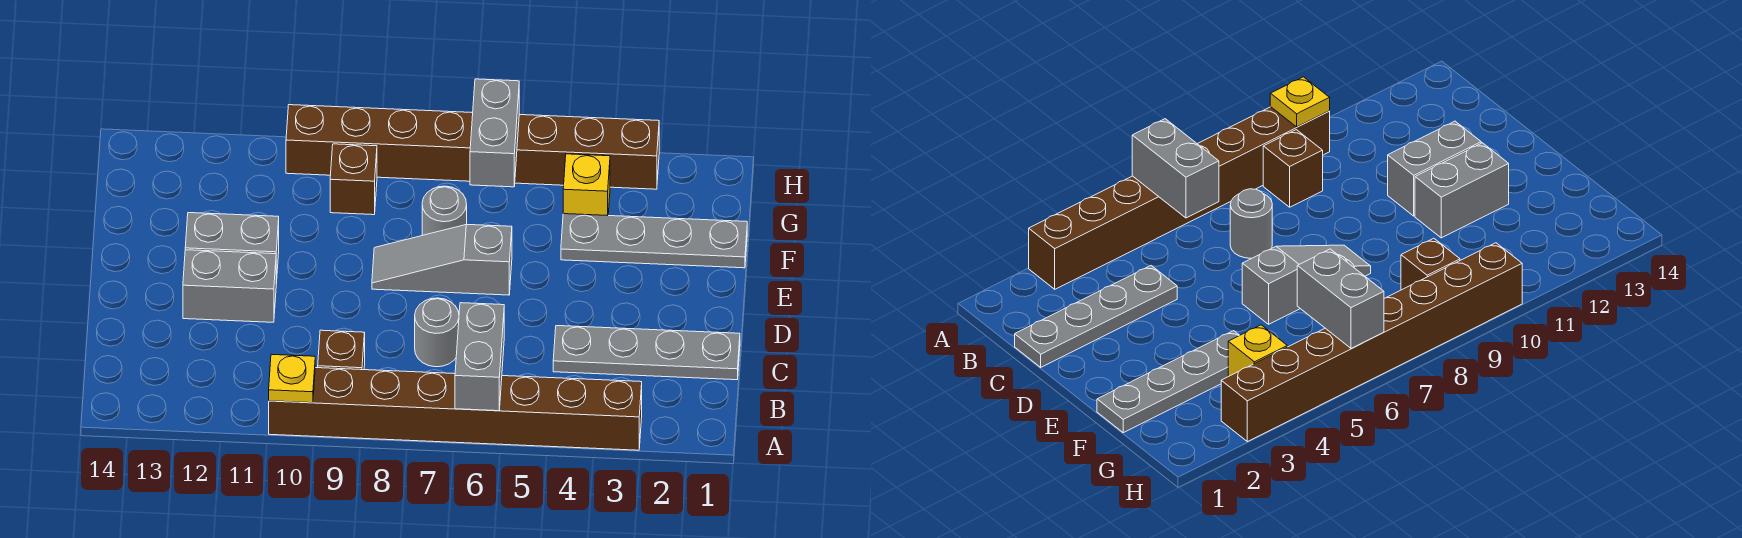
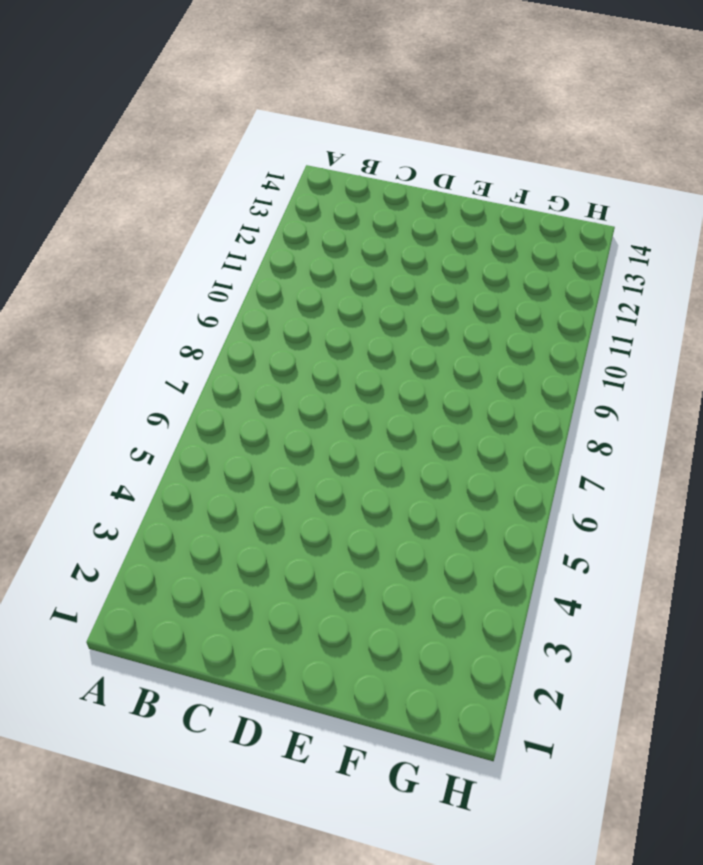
none -> brown brick A3:A10 level 1
none -> brown brick B9 level 1
none -> grey plate C1:C4 level 1

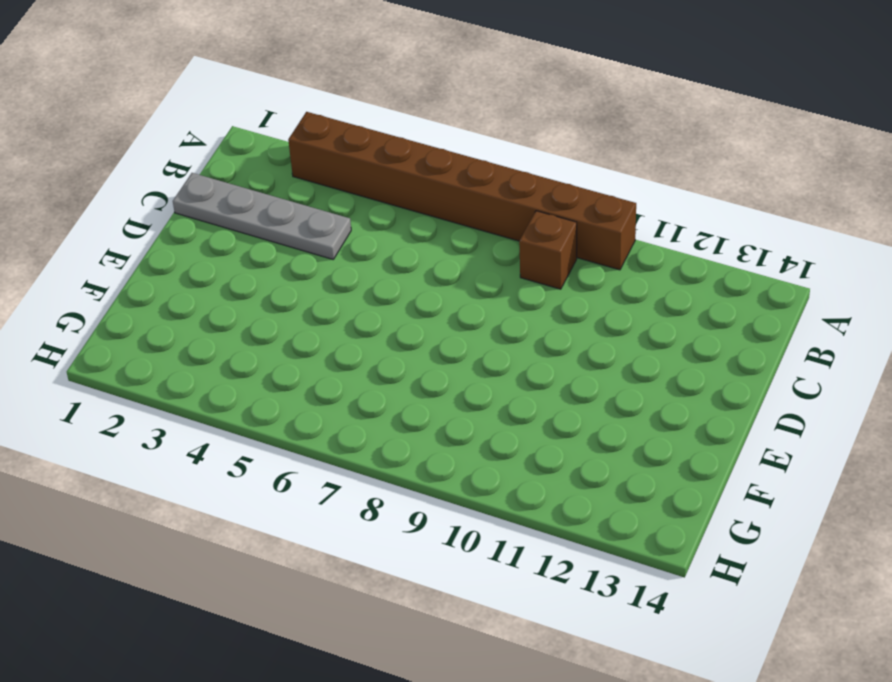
none -> grey round brick C7 level 1
none -> grey brick D11:D12 level 1
none -> grey slope E6:E8 level 1 top 6

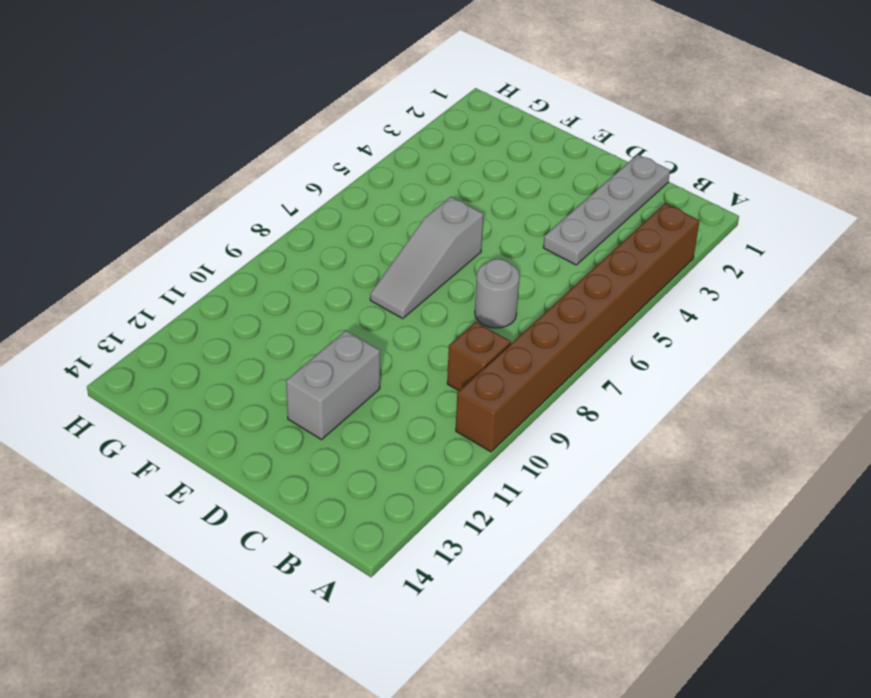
none -> grey brick E11:E12 level 1
none -> grey plate F1:F4 level 1
none -> grey round brick F7 level 1

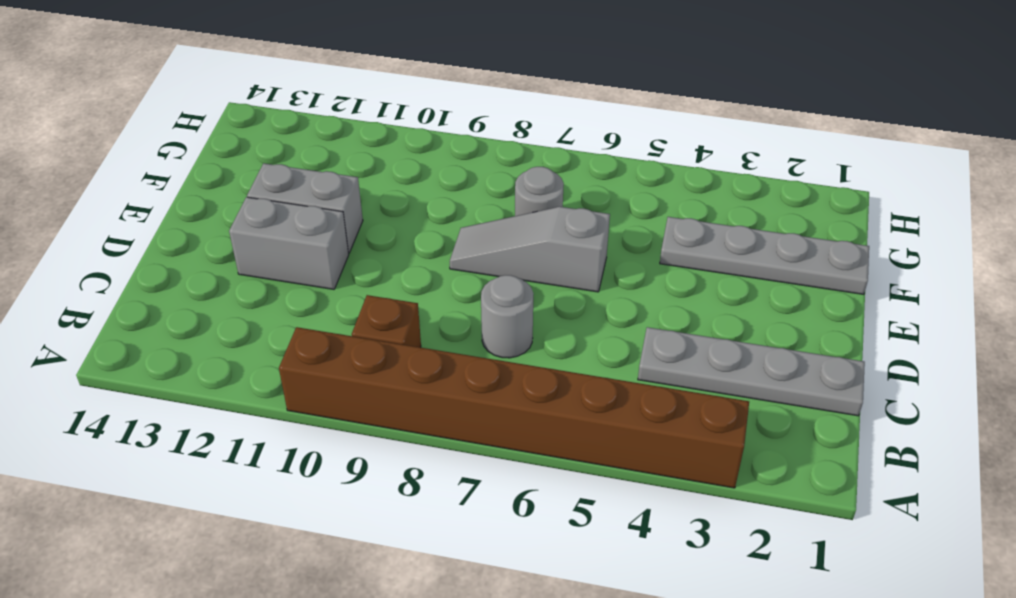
none -> yellow brick G4 level 1
none -> brown brick G9 level 1
none -> brown brick H3:H10 level 1

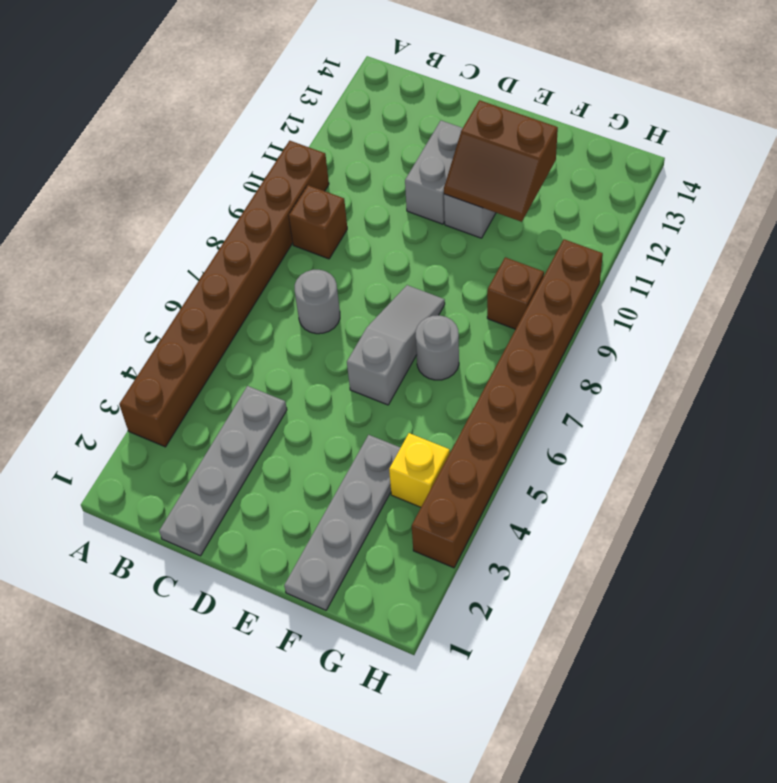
brown slope E11:F12 level 2 top 12 -> none
none -> grey brick A6:B6 level 2
none -> yellow plate A10 level 2
none -> grey brick G6:H6 level 2

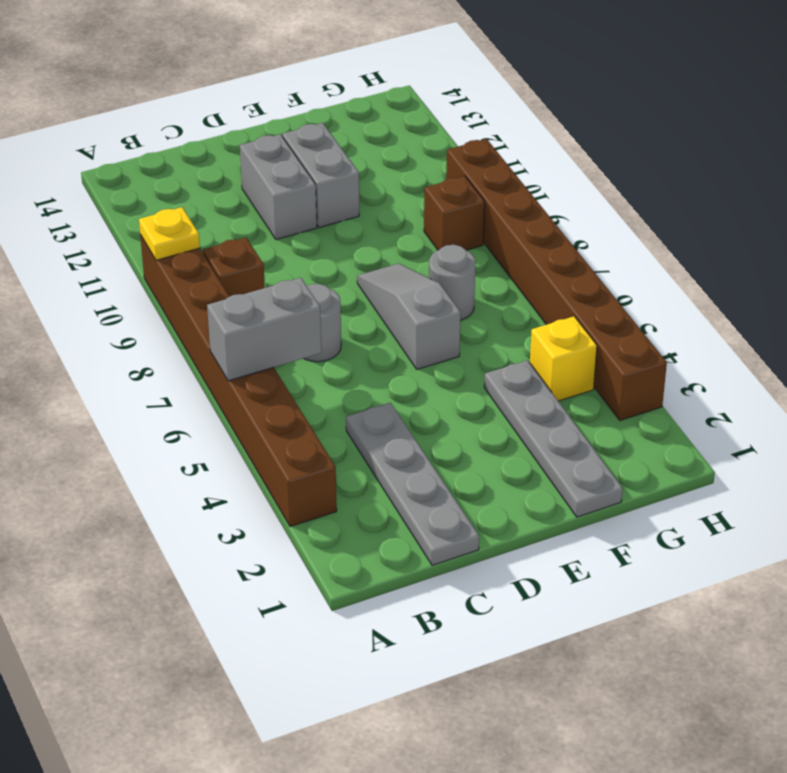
none -> grey brick G6:H6 level 2

